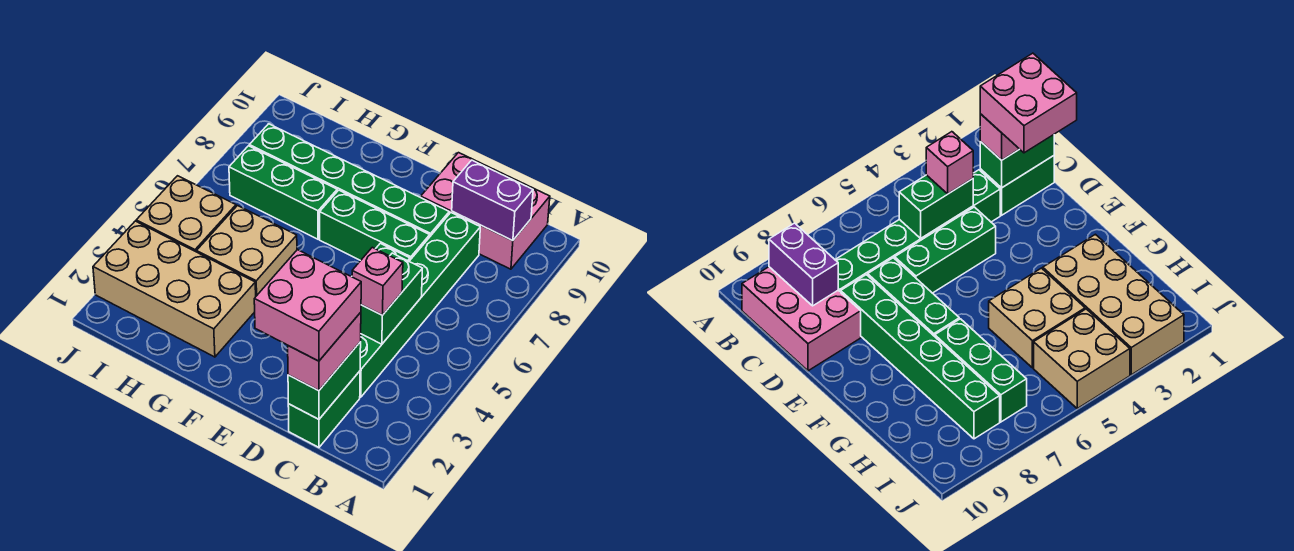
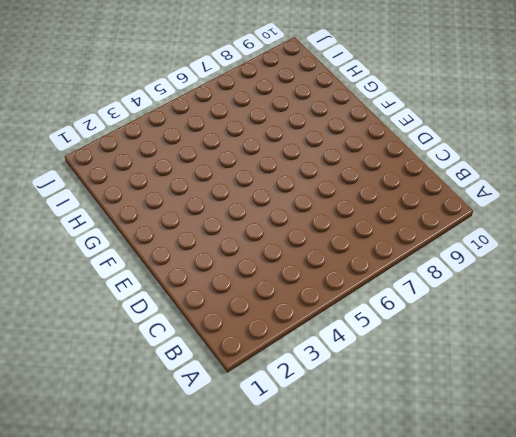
none -> pink brick B9:D10 level 1
none -> green brick C1:C2 level 1
none -> green brick C3:C8 level 1

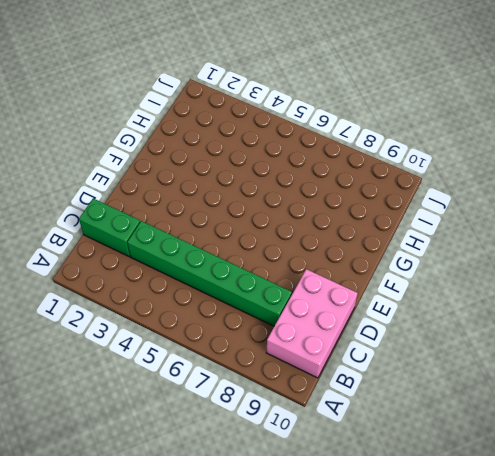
none -> green brick D4:D6 level 1
none -> green brick D7:F7 level 1
none -> green brick D8:I8 level 1

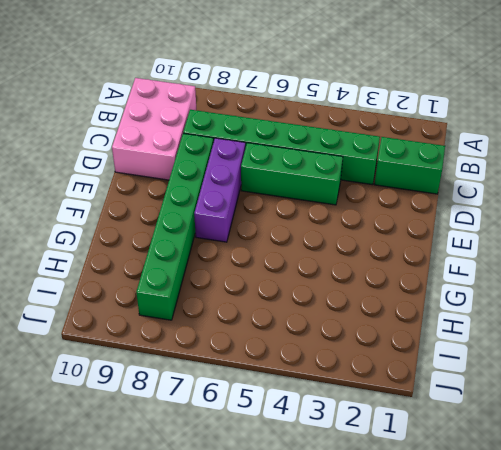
purple brick D7:F7 level 1 -> green brick D7:F7 level 1
none -> tan brick G2:J3 level 1
none -> tan brick G4:H5 level 1
none -> green brick G7:I7 level 1

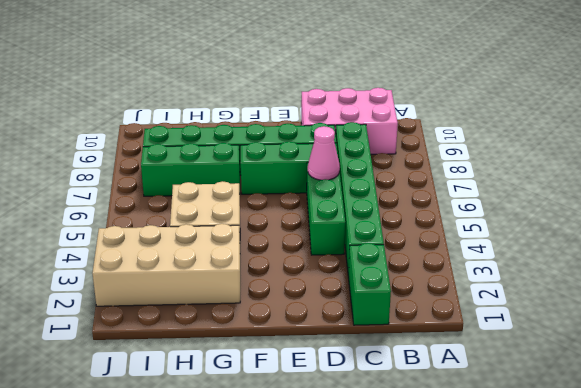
pink cone D6 level 2 -> none
none -> tan brick I4:J5 level 1
none -> purple brick B9:C9 level 2
none -> green brick C1:C2 level 2

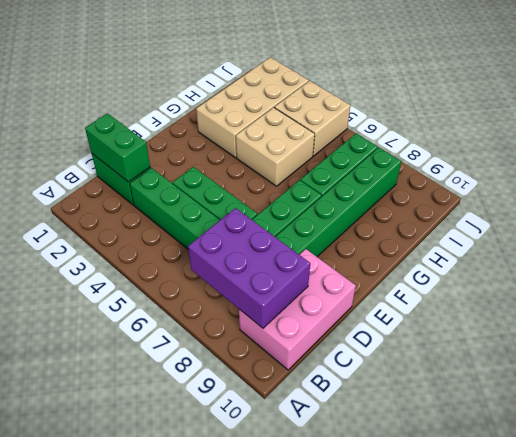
purple brick B7:C9 level 2 -> purple brick B9:C9 level 2
none -> green brick C4:C5 level 2
none -> pink brick C1:C2 level 3
none -> pink brick C4 level 3

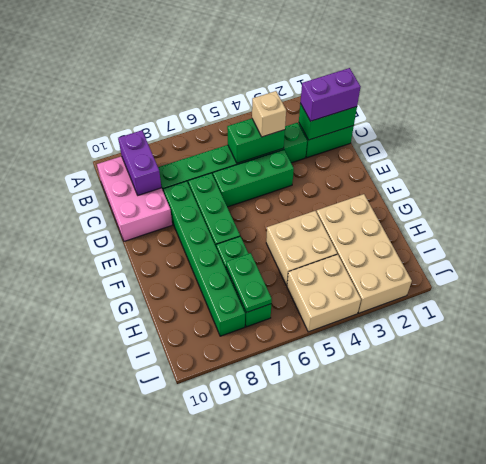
purple brick C1:C2 level 3 -> pink brick C1:C2 level 3
tan brick C4 level 3 -> pink brick C4 level 3
green plate H7:I7 level 2 -> none
none -> pink brick C1:D2 level 4

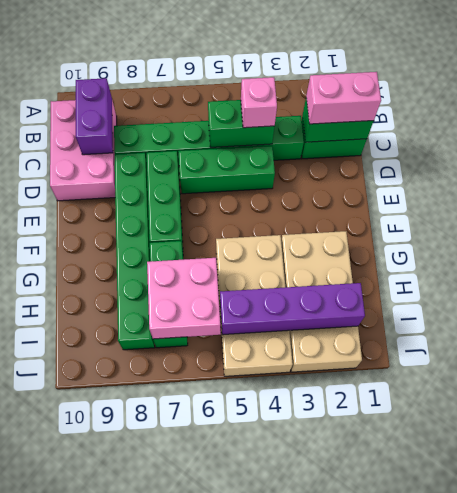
pink brick H6:I7 level 2 -> pink brick C1:D2 level 4
purple brick I2:I5 level 2 -> none

